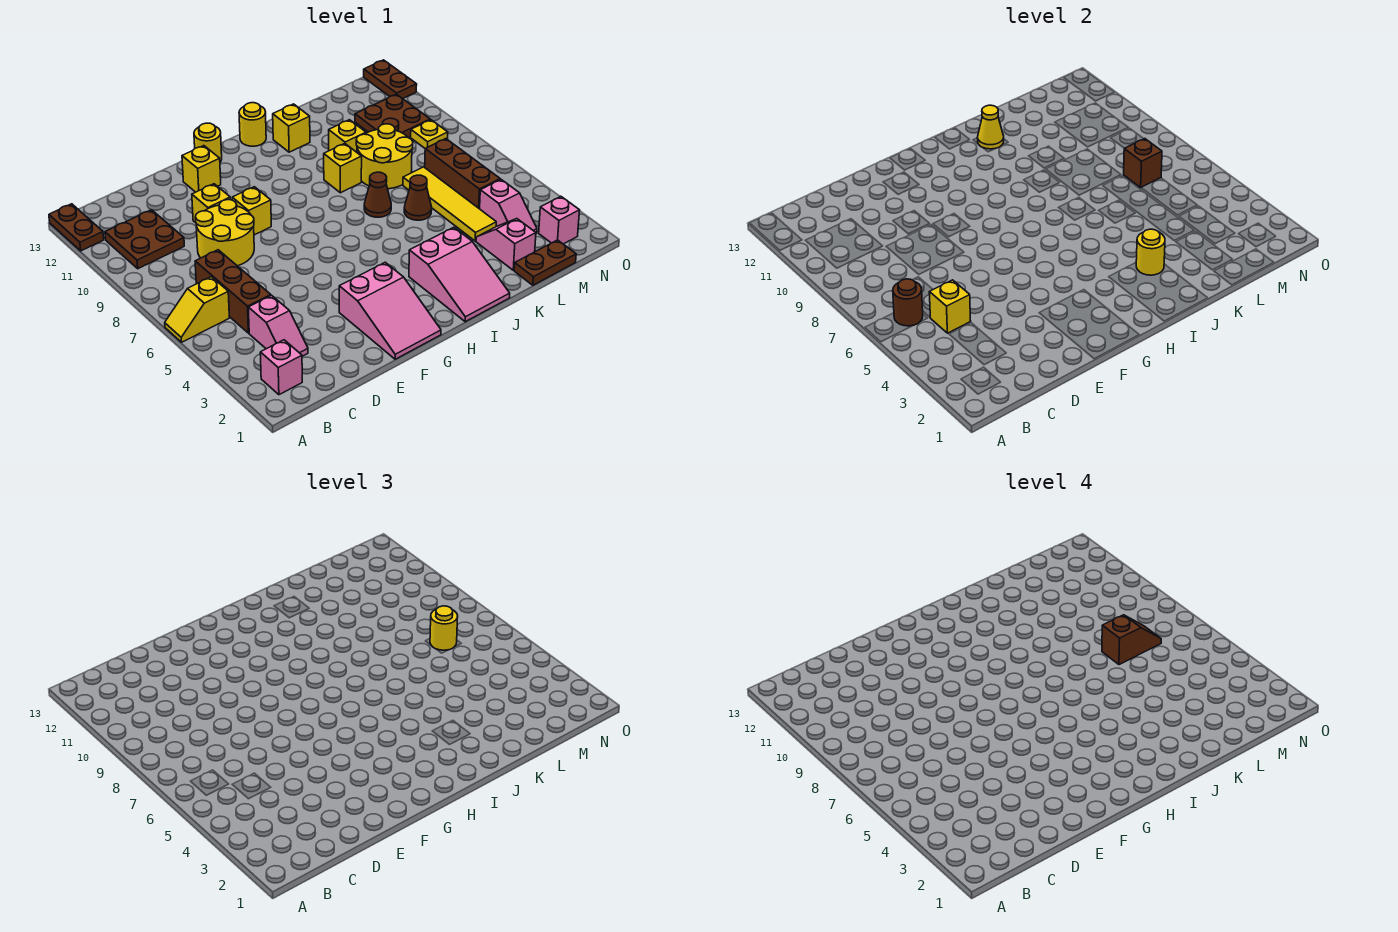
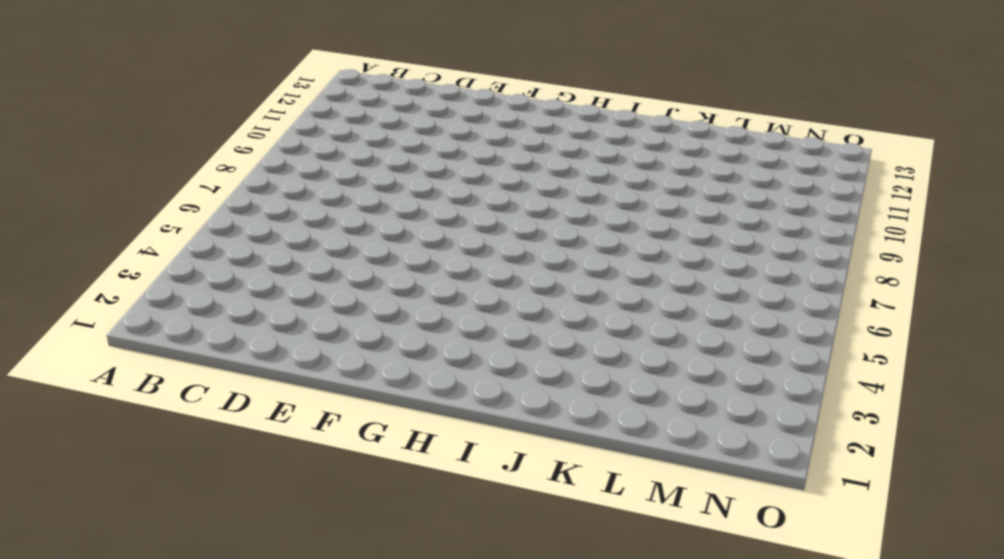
none -> yellow slope A6:B6 level 1 top B
none -> brown plate A12:A13 level 1
none -> pink brick B2 level 1
none -> brown plate B10:C11 level 1

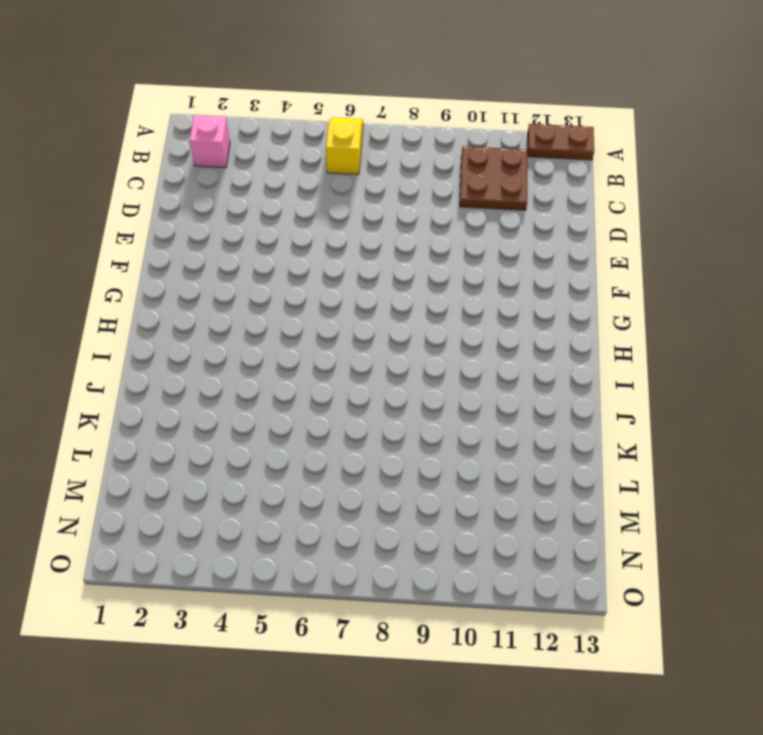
none -> pink slope C3:C4 level 1 top 4
none -> brown brick C5:C7 level 1
none -> yellow round brick D8:E9 level 1
none -> yellow brick E10 level 1

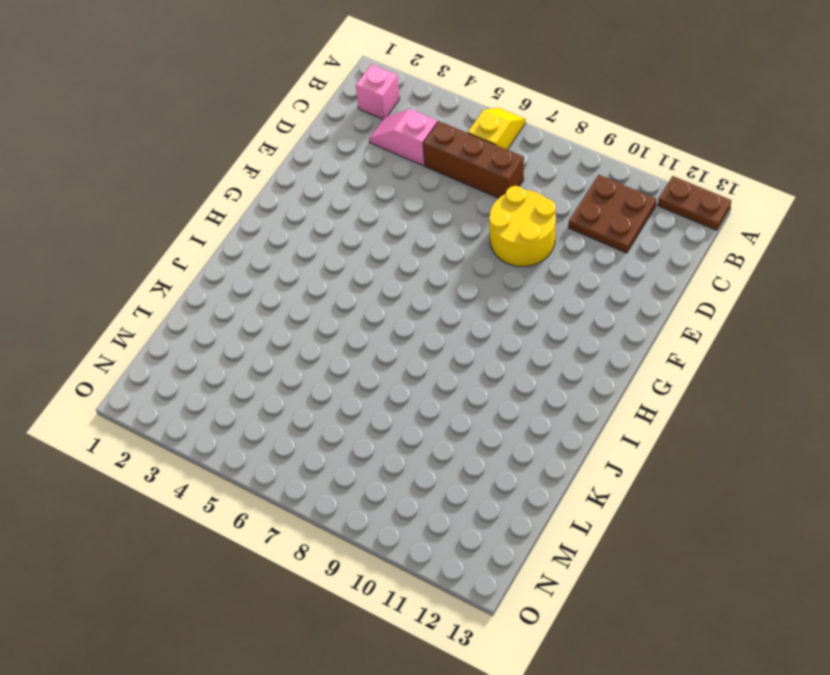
none -> yellow brick E10 level 1
none -> pink slope F1:G3 level 1 top 3
none -> yellow brick F9 level 1
none -> yellow brick F12 level 1

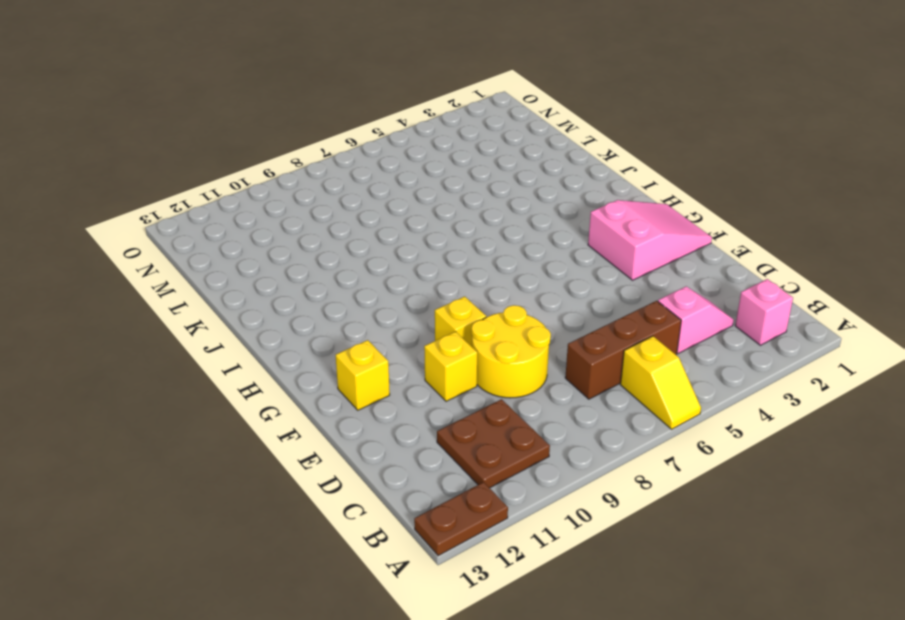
none -> yellow round brick G13 level 1
none -> pink slope I1:J3 level 1 top 3
none -> yellow round brick I13 level 1
none -> brown cone J7 level 1

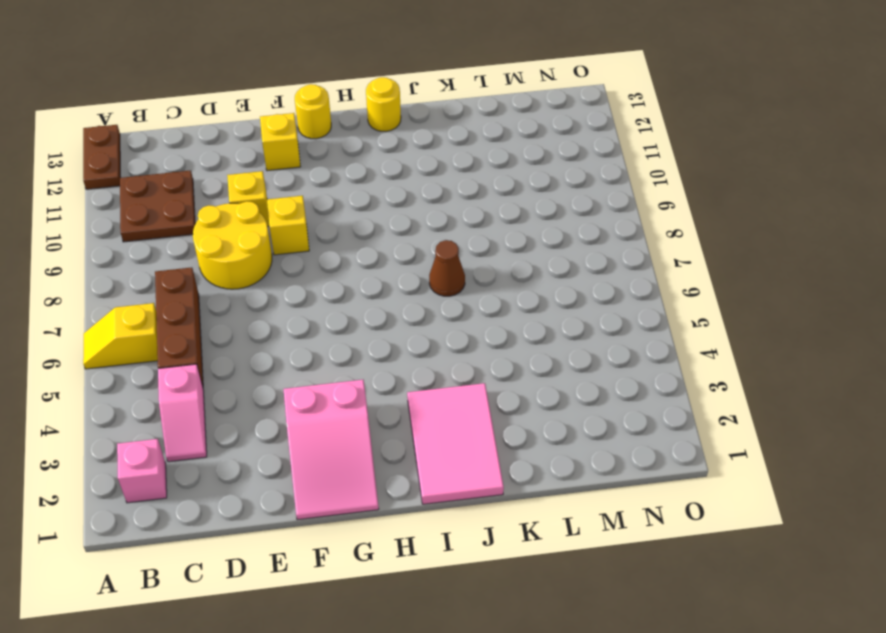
pink tile I1:J3 level 1 -> pink slope I1:J3 level 1 top 3
none -> yellow brick J9 level 1
none -> yellow brick J12 level 1
none -> brown cone K6 level 1
none -> yellow round brick K8:L9 level 1

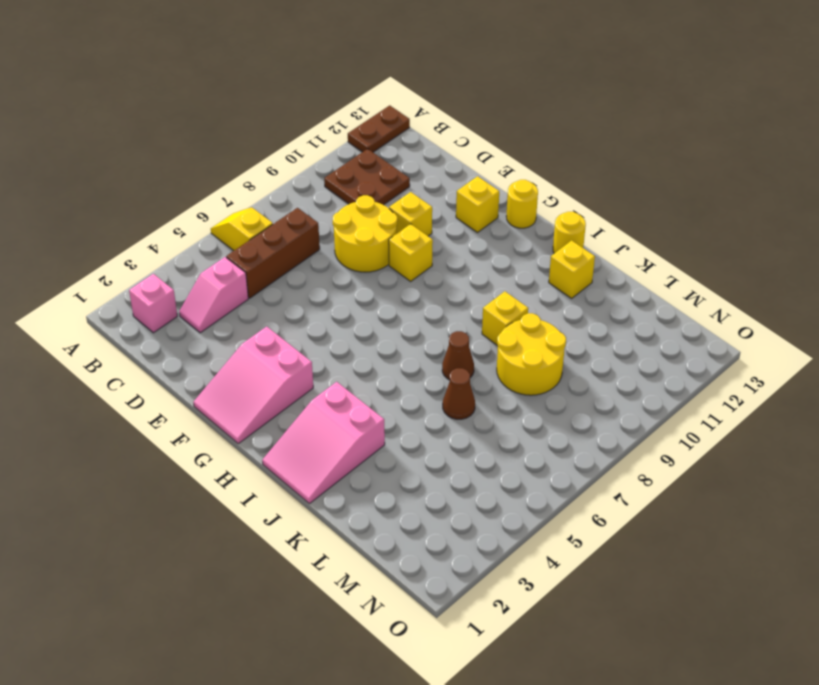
none -> yellow brick K10 level 1
none -> brown plate L1:M1 level 1
none -> pink slope L2:L3 level 1 top 2
none -> yellow tile L4:L7 level 1

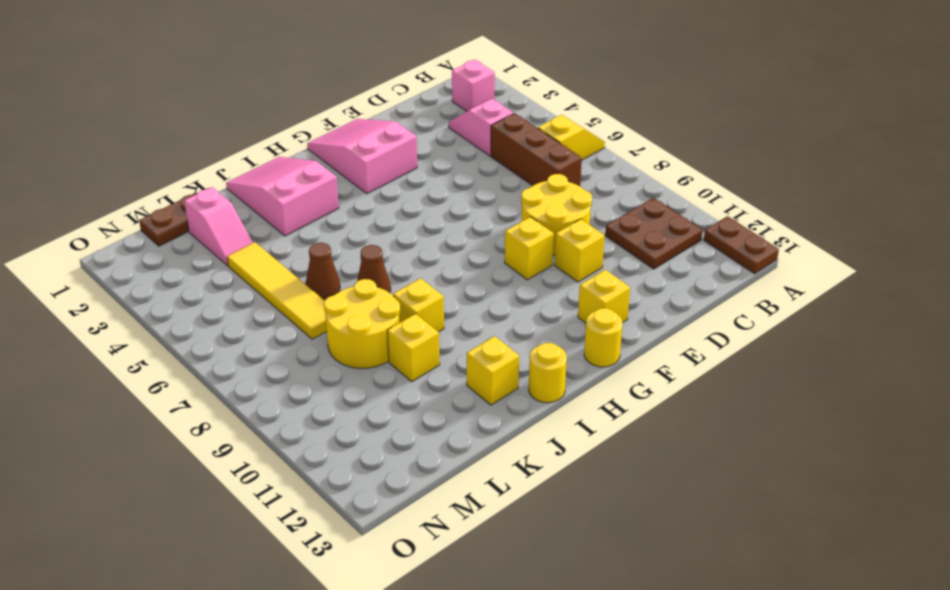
none -> pink slope M3:M4 level 1 top 4
none -> brown brick M5:M7 level 1
none -> brown plate M10:N11 level 1
none -> pink brick N2 level 1

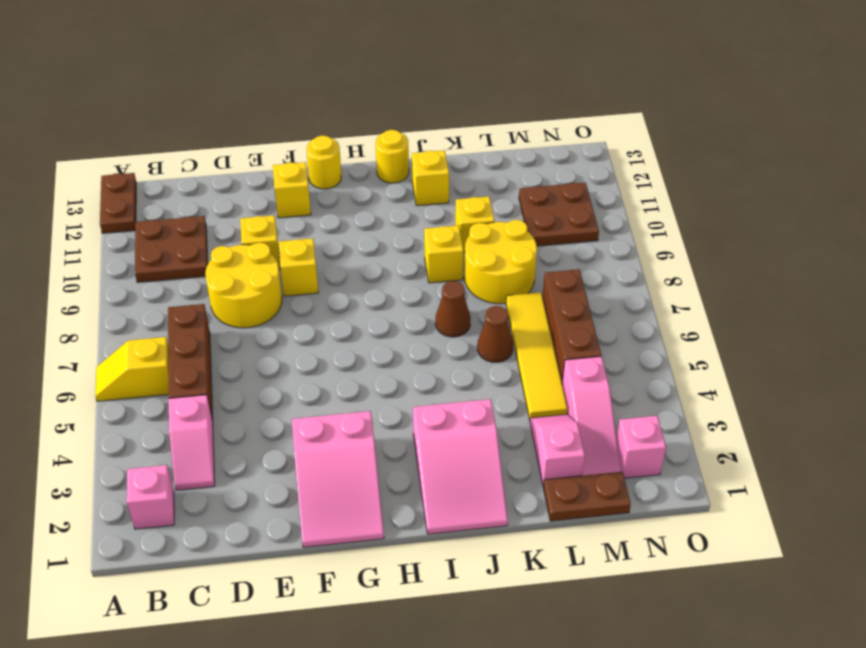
pink slope M2:M4 level 1 top 4 -> pink slope M3:M4 level 1 top 4
none -> yellow plate N9 level 1
none -> brown plate O12:O13 level 1
none -> brown round brick B6 level 2
none -> yellow brick C5 level 2

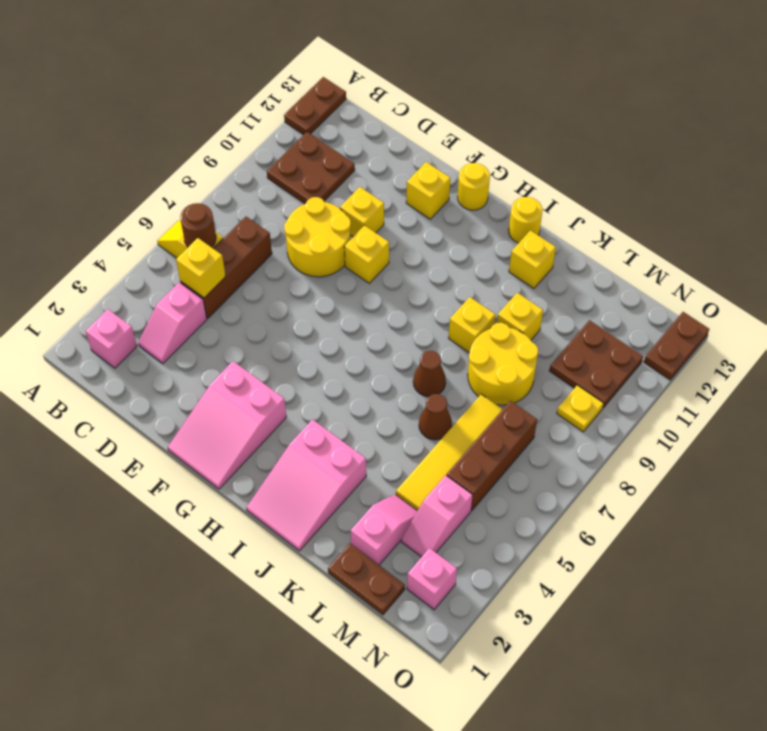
none -> yellow round brick J3 level 2
none -> yellow cone J12 level 2
none -> brown brick M7 level 2
none -> yellow round brick M7 level 3

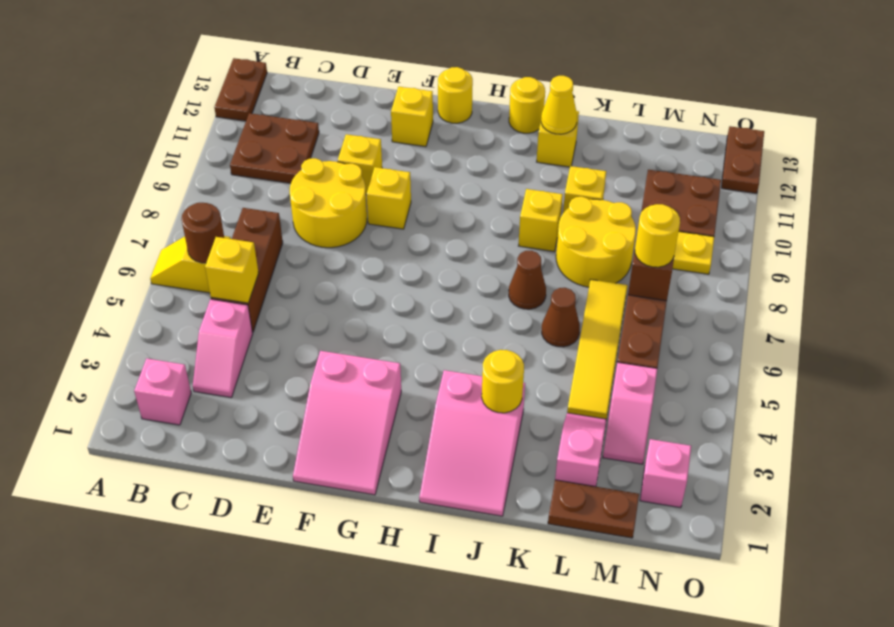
none -> brown slope L7:M7 level 4 top L

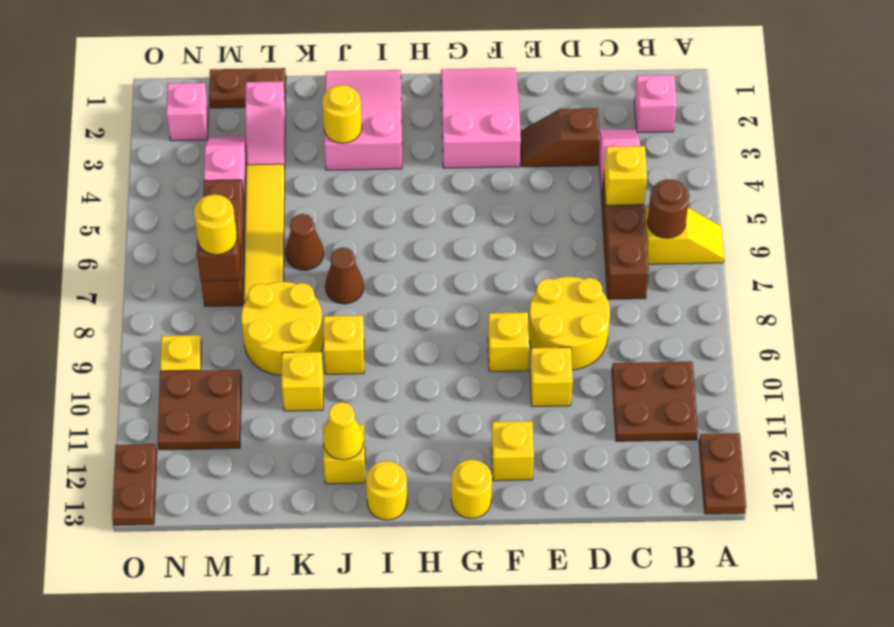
brown slope D3:E3 level 1 top D -> brown slope L7:M7 level 4 top L

